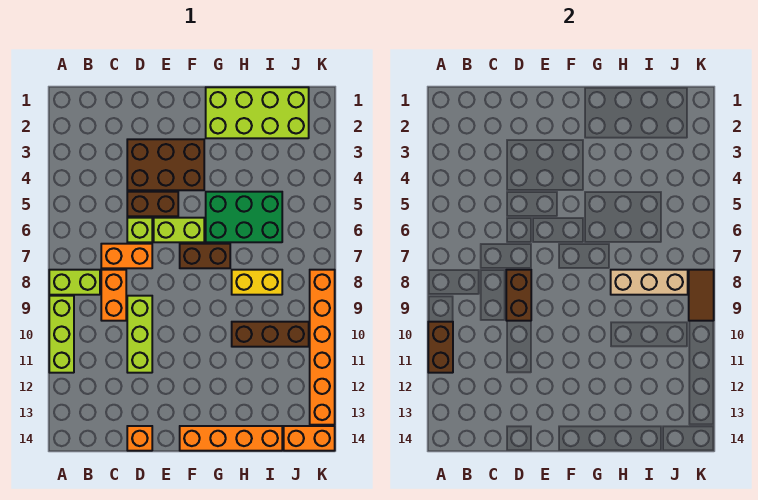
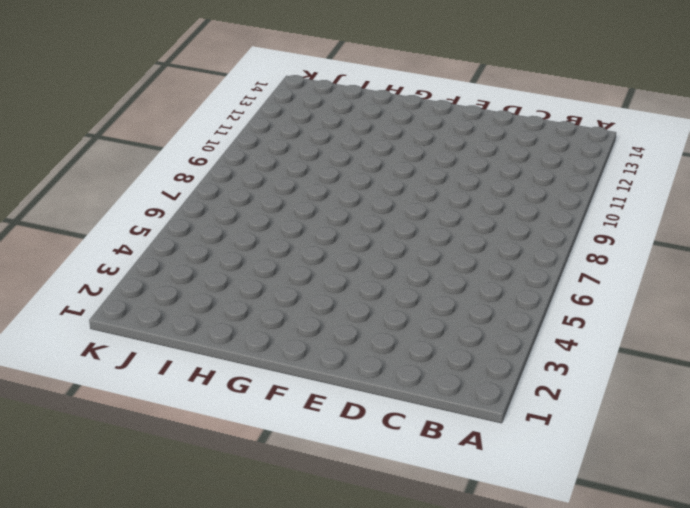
none -> lime brick A8:B8 level 1
none -> lime brick A9:A11 level 1
none -> orange brick C7:D7 level 1

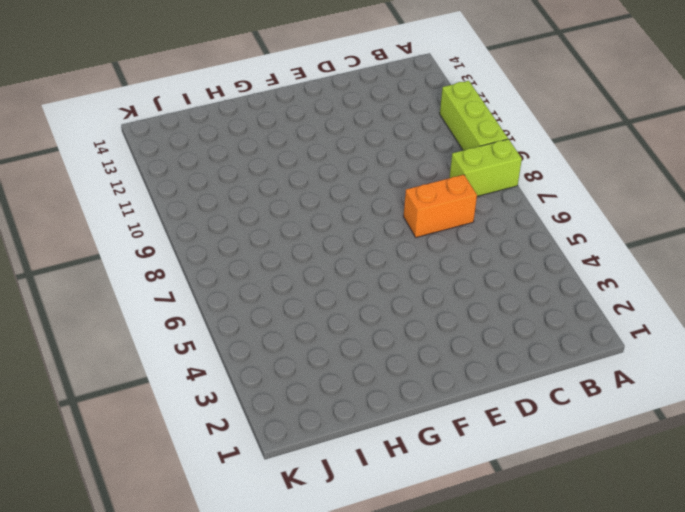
none -> orange brick C8:C9 level 1
none -> brown brick D3:F4 level 1
none -> brown brick D5:E5 level 1

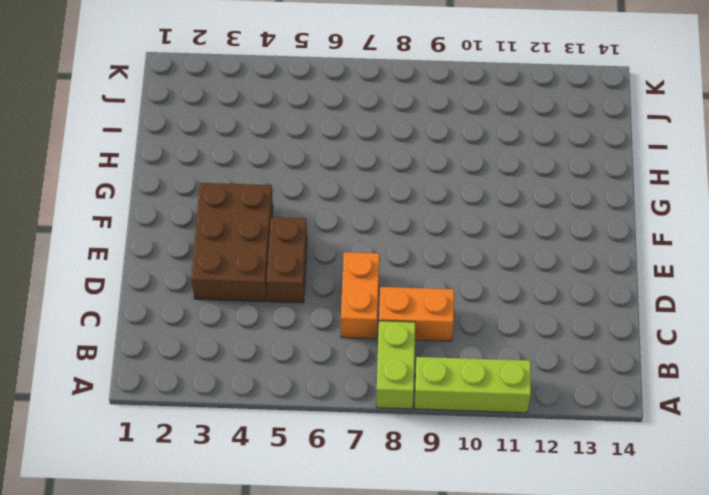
none -> lime brick D6 level 1
none -> lime brick D9:D11 level 1
none -> orange brick D14 level 1

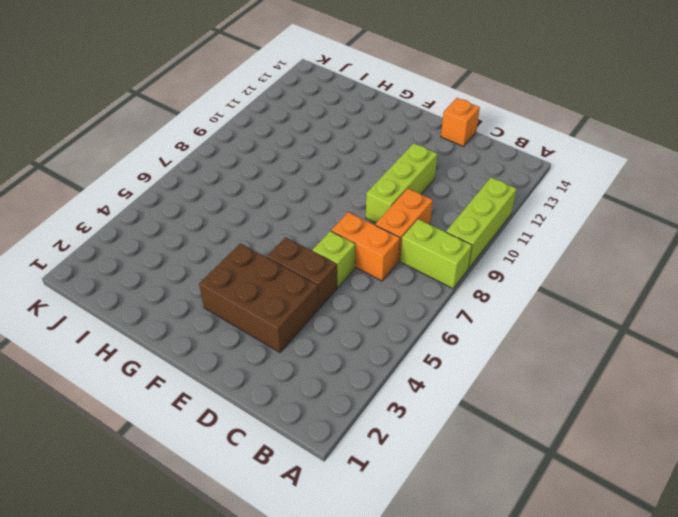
none -> lime brick E6:F6 level 1
none -> brown brick F7:G7 level 1
none -> orange brick F14:I14 level 1

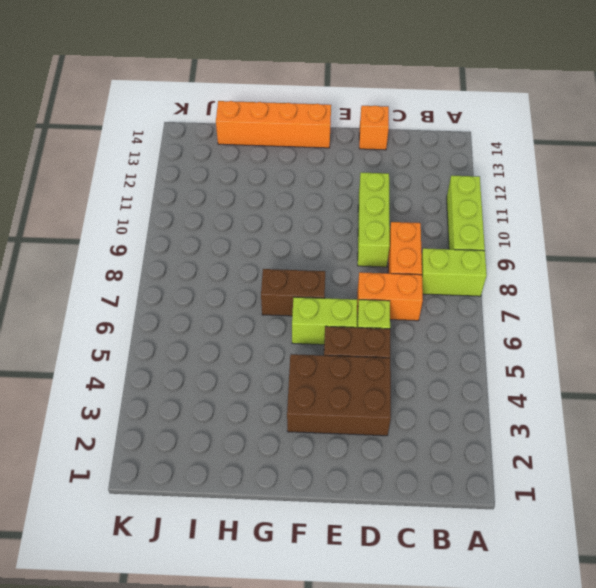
none -> lime brick G1:J2 level 1
none -> green brick G5:I6 level 1
none -> yellow brick H8:I8 level 1

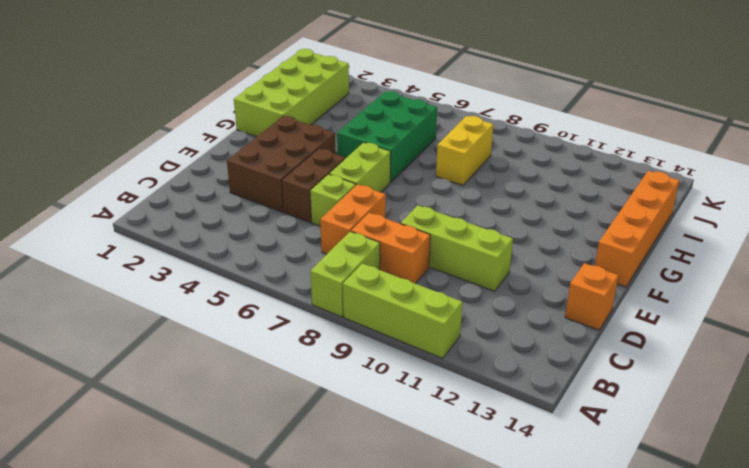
none -> brown brick F7:G7 level 1
none -> brown brick H10:J10 level 1
none -> orange brick J14:K14 level 1

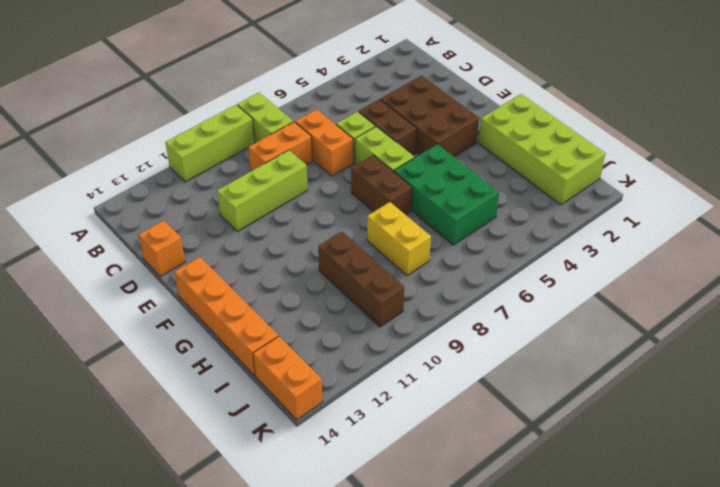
none -> orange brick K8:K13 level 1
none -> brown brick A10:A11 level 2
none -> brown brick D8:D9 level 2

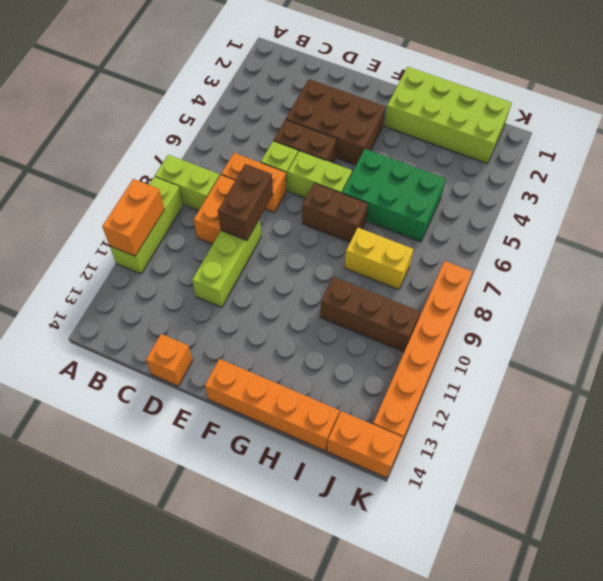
orange brick A10:A11 level 2 -> brown brick A10:A11 level 2
none -> tan brick H8:J8 level 2
none -> brown tile K8:K9 level 2

